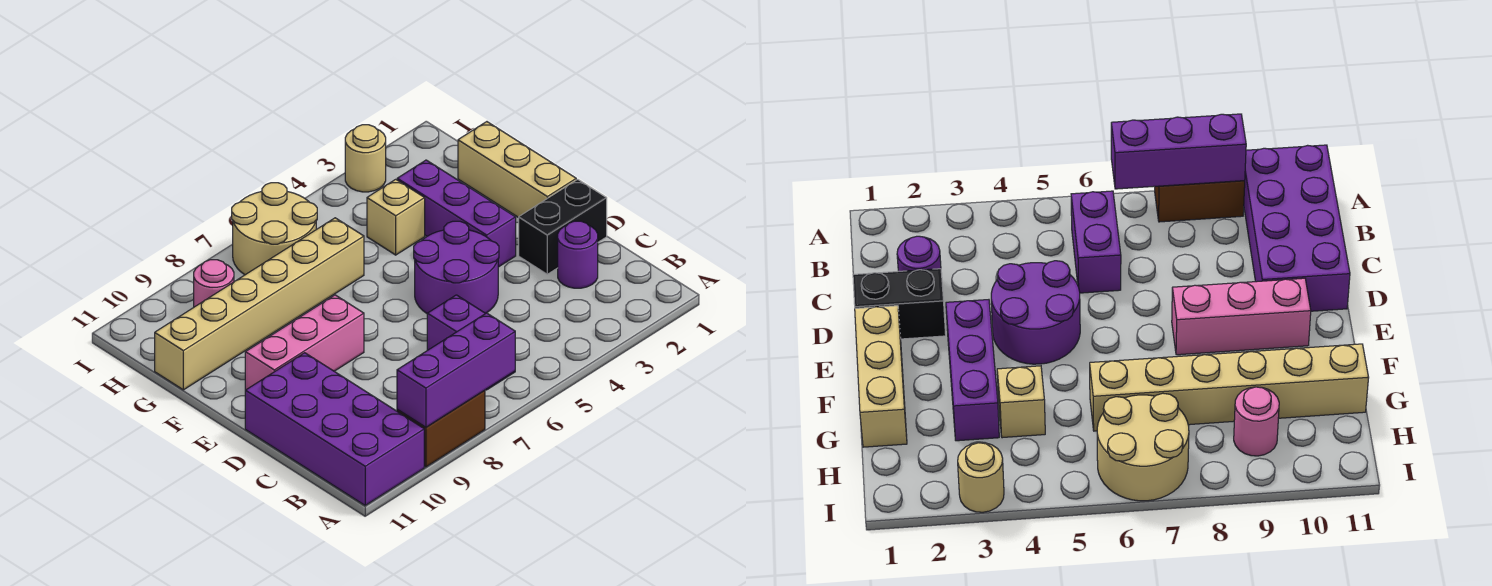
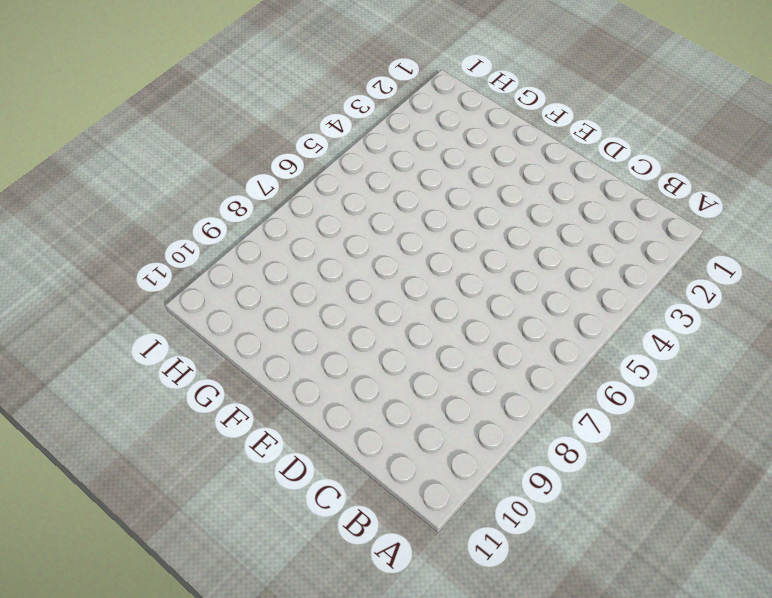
none -> brown brick A8:A9 level 1
none -> purple brick A10:D11 level 1
none -> purple brick B6:C6 level 1

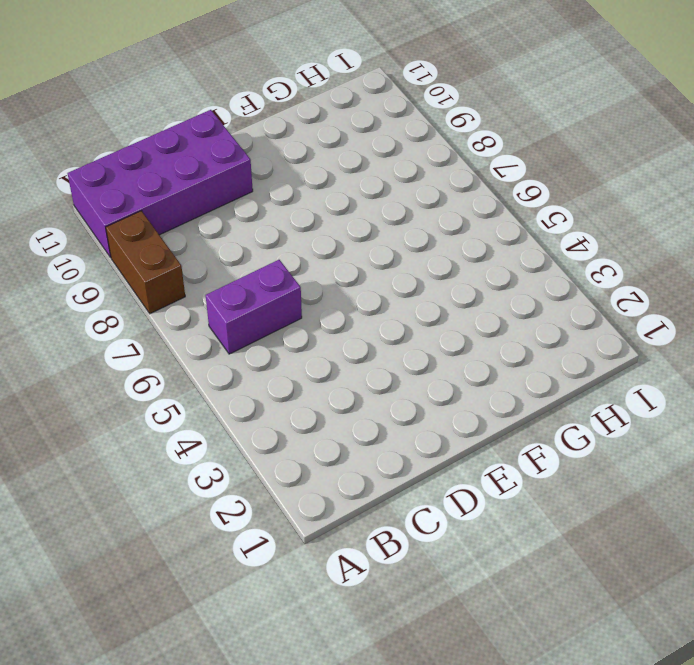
none -> purple round brick C2 level 1
none -> black brick D1:D2 level 1
none -> purple round brick D4:E5 level 1

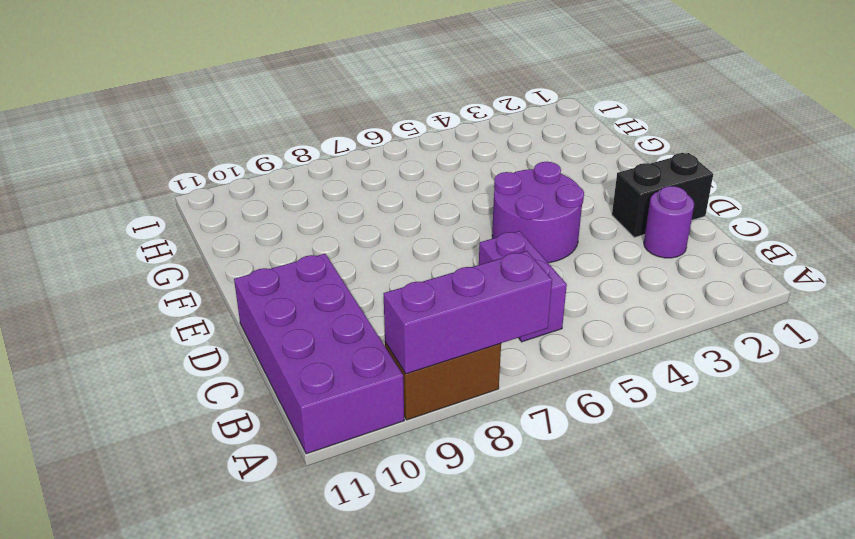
none -> tan brick E1:G1 level 1
none -> purple brick E3:G3 level 1
none -> pink brick E8:E10 level 1

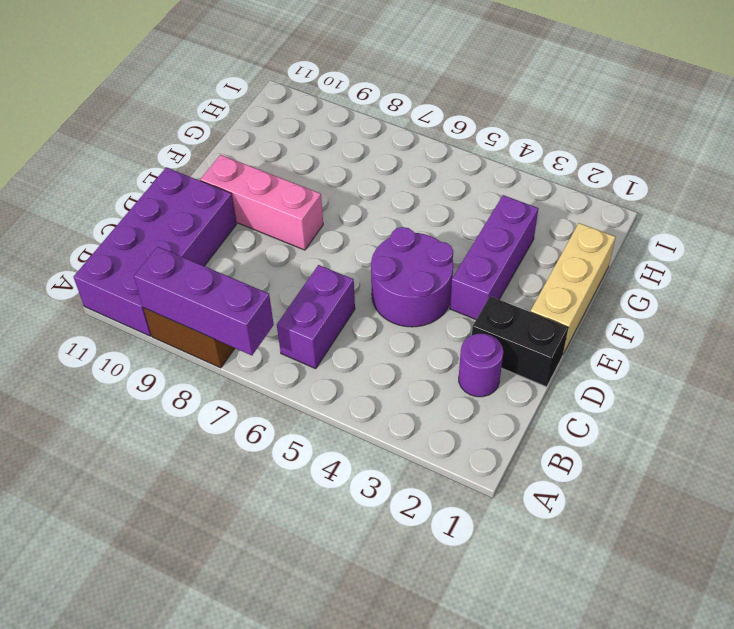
none -> tan brick G4 level 1
none -> tan brick G6:G11 level 1
none -> tan round brick H6:I7 level 1

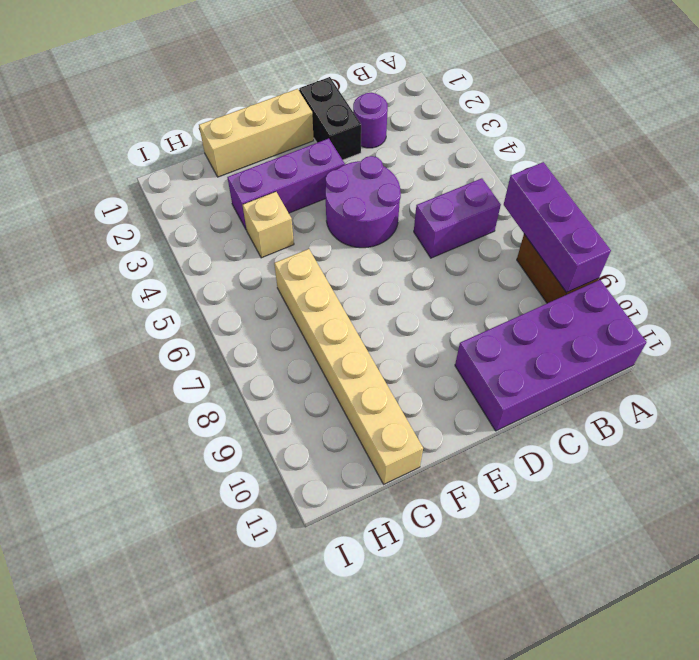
none -> pink brick E8:E10 level 1
none -> tan round brick H6:I7 level 1
none -> pink round brick H9 level 1

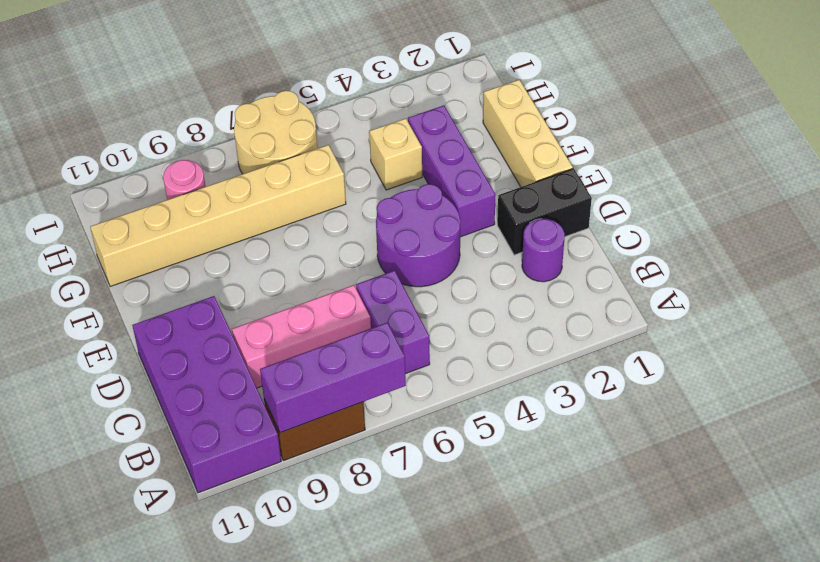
pink brick C7:C9 level 1 -> pink brick E8:E10 level 1
none -> tan round brick I3 level 1

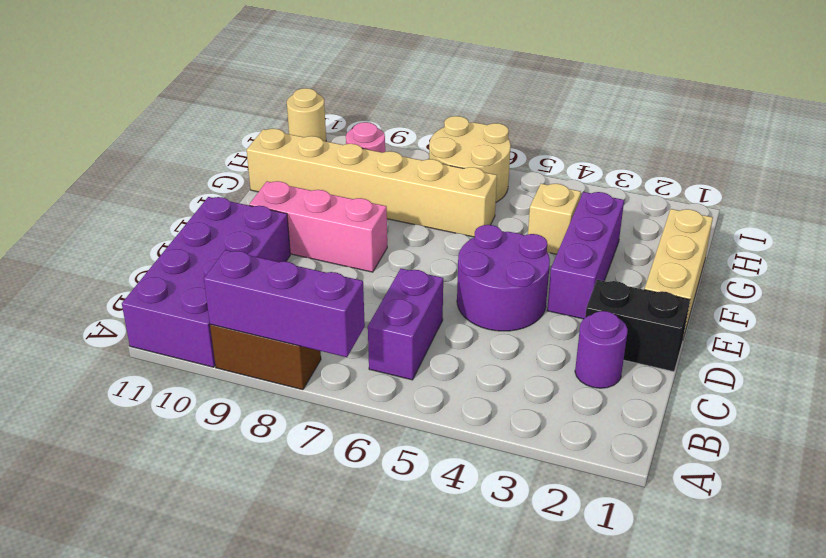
tan round brick I11 level 1 -> tan round brick I3 level 1

